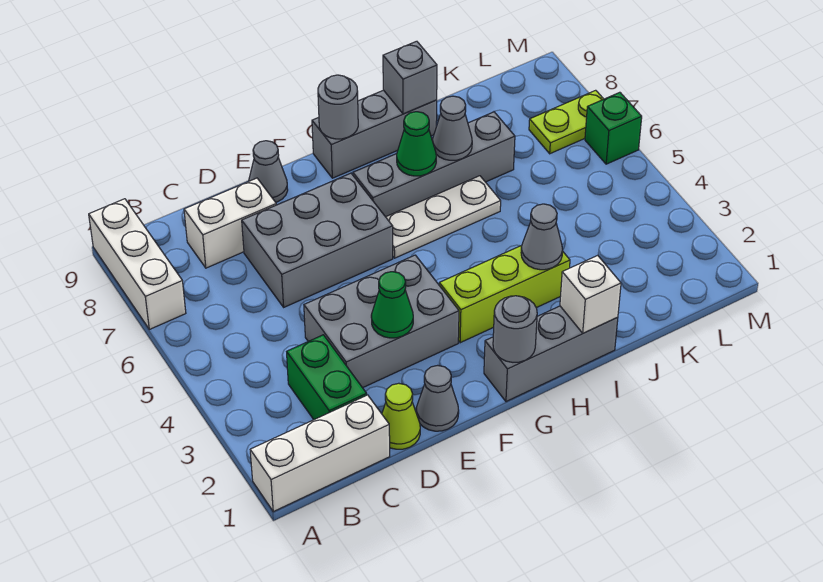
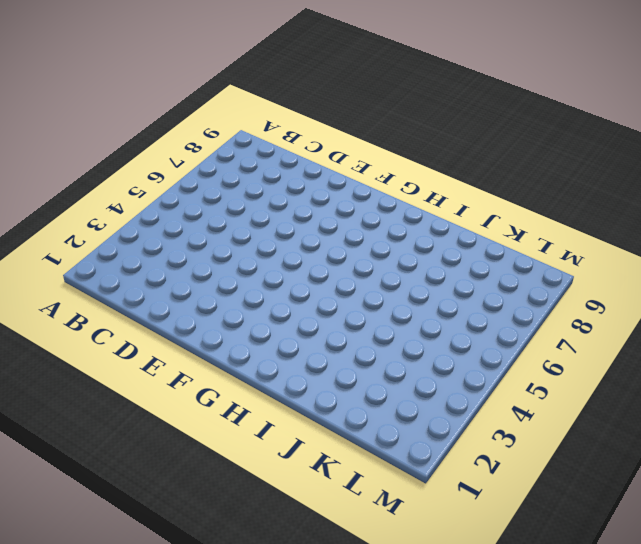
none -> white brick A1:C1 level 1
none -> white brick A7:A9 level 1
none -> green brick C2:C3 level 1

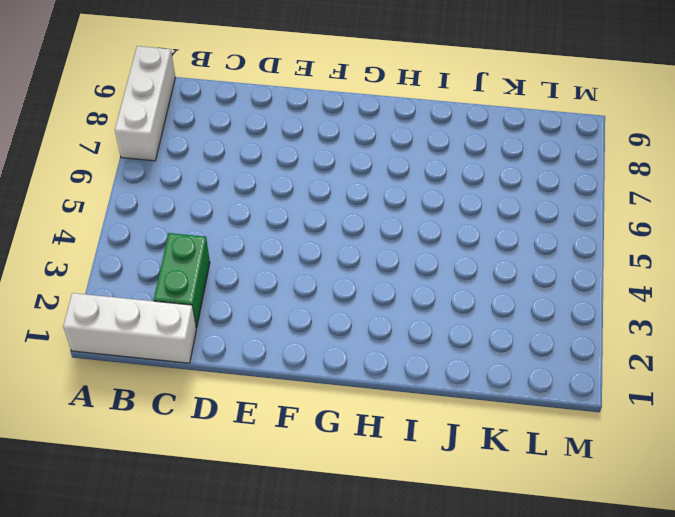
none -> white brick C8:D8 level 1
none -> lime cone D1 level 1
none -> grey brick D3:F4 level 1

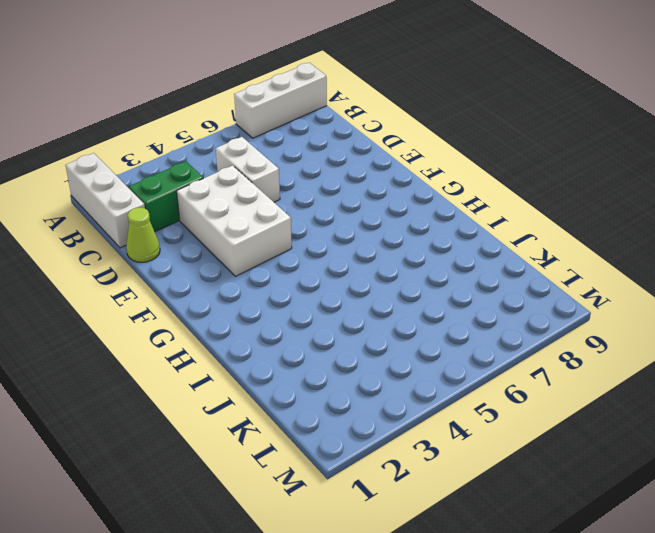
white brick C5:D5 level 1 -> white brick C8:D8 level 1
white brick D3:F4 level 1 -> grey brick D3:F4 level 1
none -> grey brick D6:F7 level 1
none -> grey cone E1 level 1
none -> grey cone E9 level 1

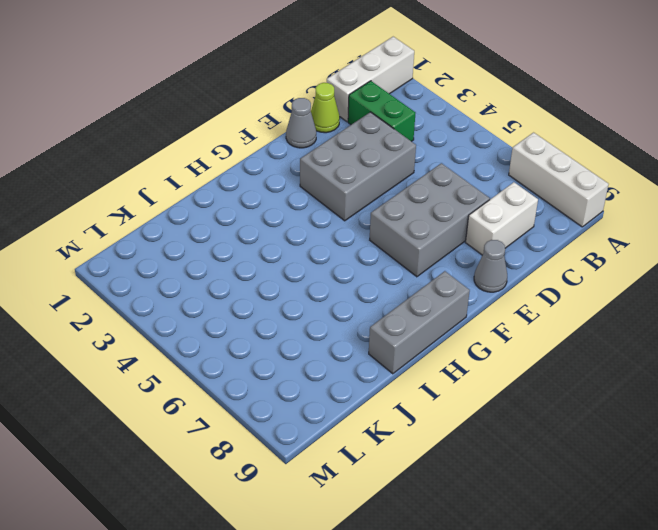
none -> grey brick G1:I1 level 1
none -> lime brick G3:I3 level 1
none -> white plate G6:I6 level 1

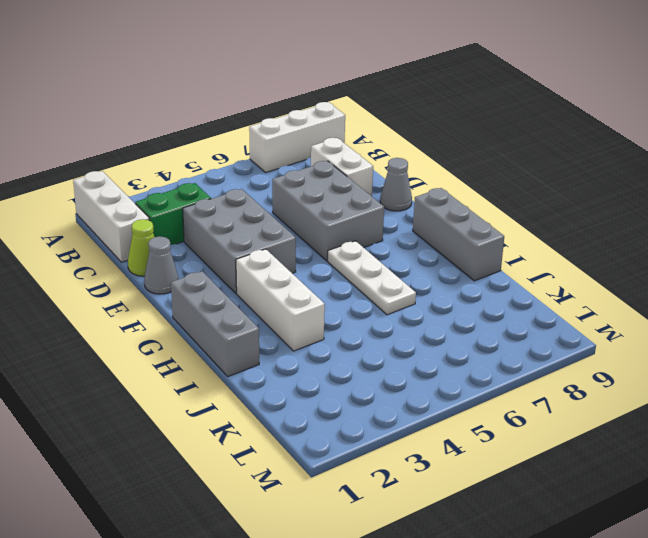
white brick G3:I3 level 1 -> lime brick G3:I3 level 1
none -> grey brick G7:J7 level 1
none -> lime plate L7:M7 level 1
none -> green brick M6 level 1

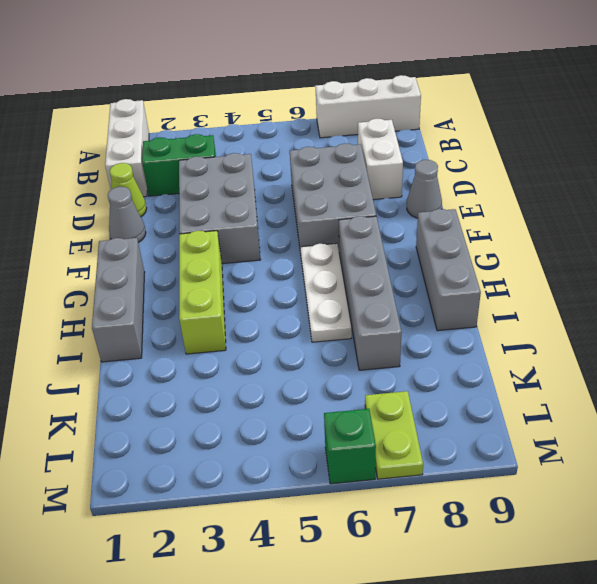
none -> green cone E3 level 2
none -> grey round brick G1 level 2
none -> grey round brick G9 level 2

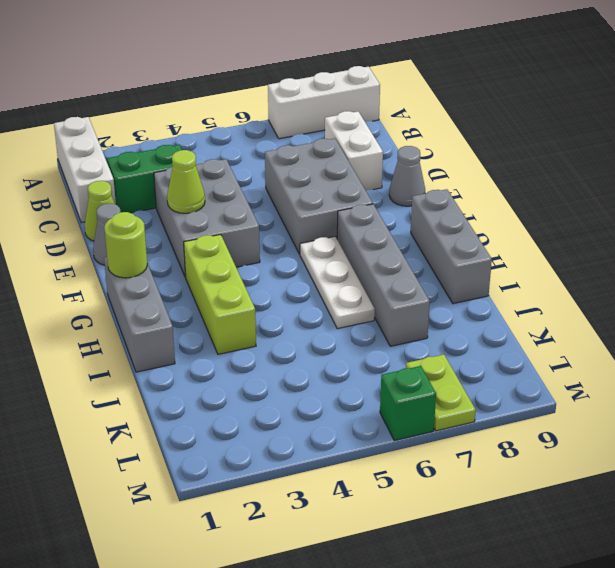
lime cone E3 level 2 -> green cone E3 level 2
lime round brick G1 level 2 -> grey round brick G1 level 2
none -> grey round brick G9 level 2
none -> green cone H7 level 2
none -> white brick I1 level 2

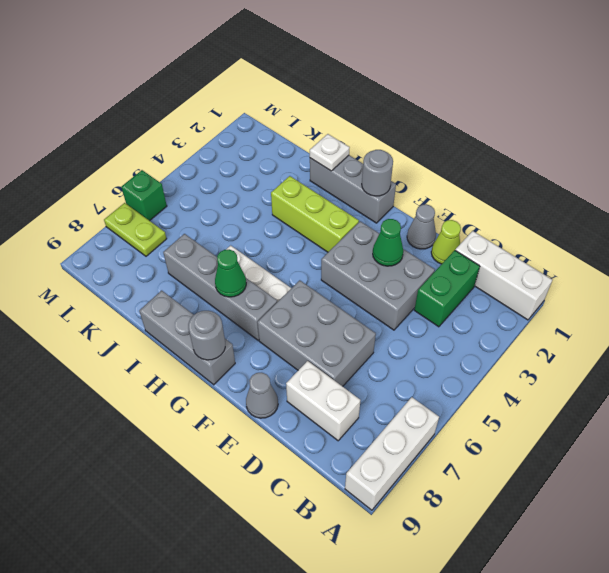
white plate I1 level 2 -> white brick I1 level 2
none -> grey cone I3 level 2
none -> grey cone I7 level 2
none -> grey brick I9 level 2

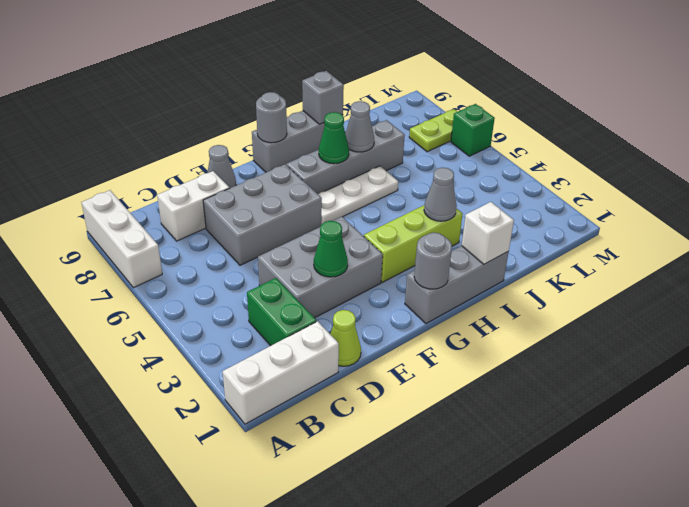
none -> grey cone E1 level 1

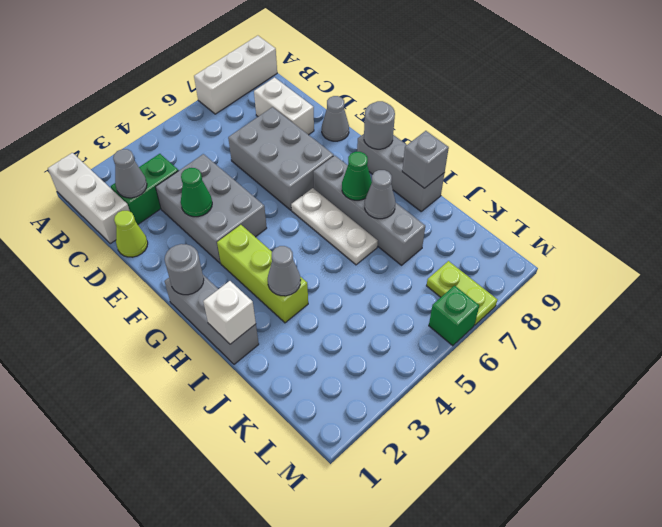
grey cone C2 level 2 -> grey cone E1 level 1

